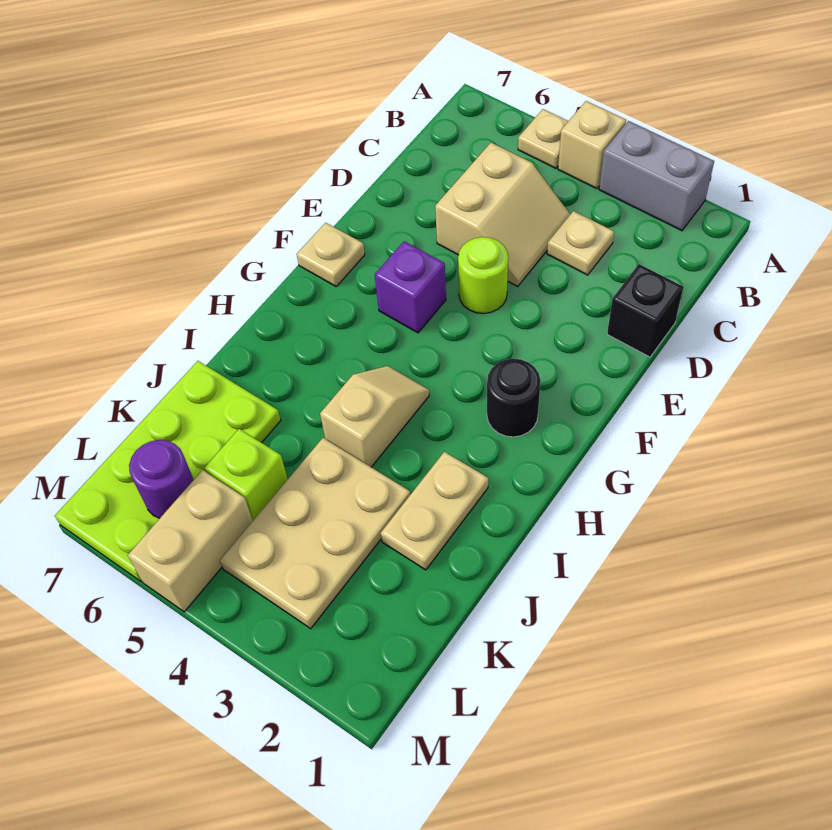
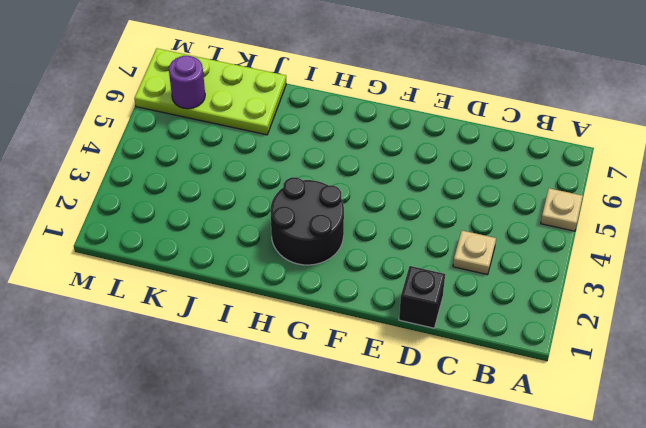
black round brick G2:H3 level 1 -> black round brick G2 level 1
none -> grey brick A2:A3 level 1
none -> tan brick A4 level 1
none -> tan slope C4:D5 level 1 top 5

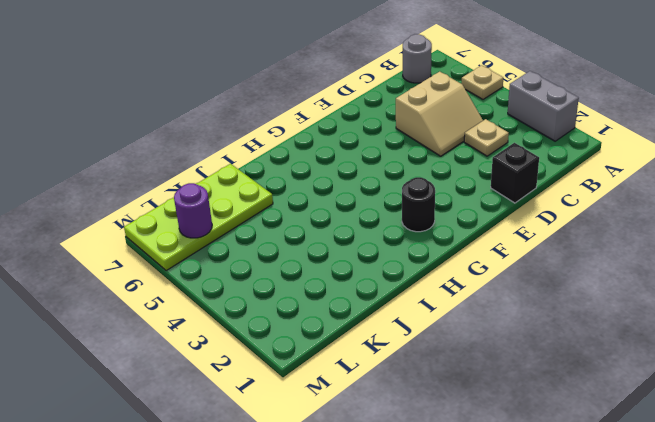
grey round brick B7 level 1 -> none
none -> tan brick A4 level 1
none -> lime round brick E4 level 1
none -> purple brick F5 level 1

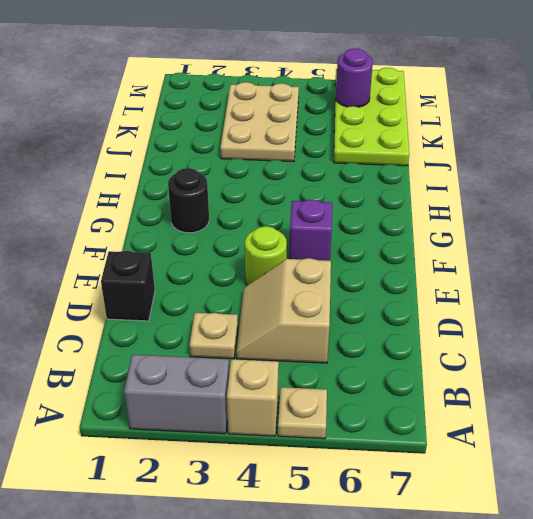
none -> tan plate F7 level 1
none -> tan slope H4:I4 level 1 top I
none -> tan plate I2:J2 level 1

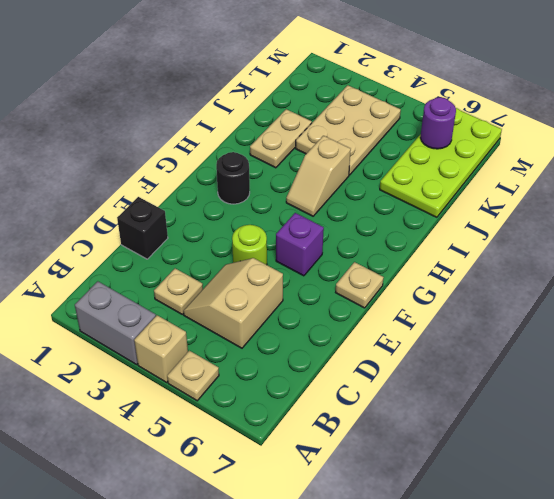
none -> lime brick K5 level 1
none -> tan brick L5:M5 level 1

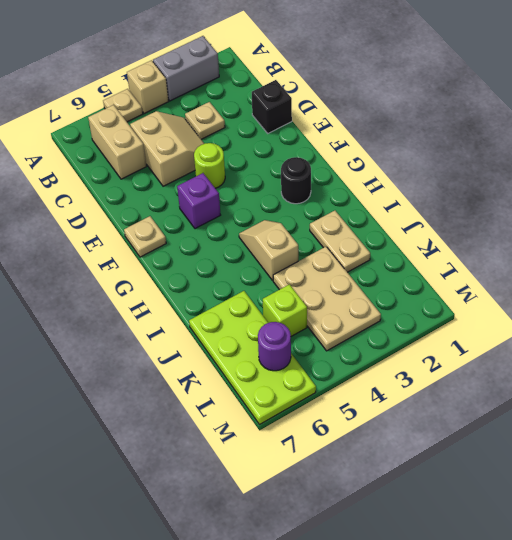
tan brick B6:C6 level 1 -> tan brick L5:M5 level 1

